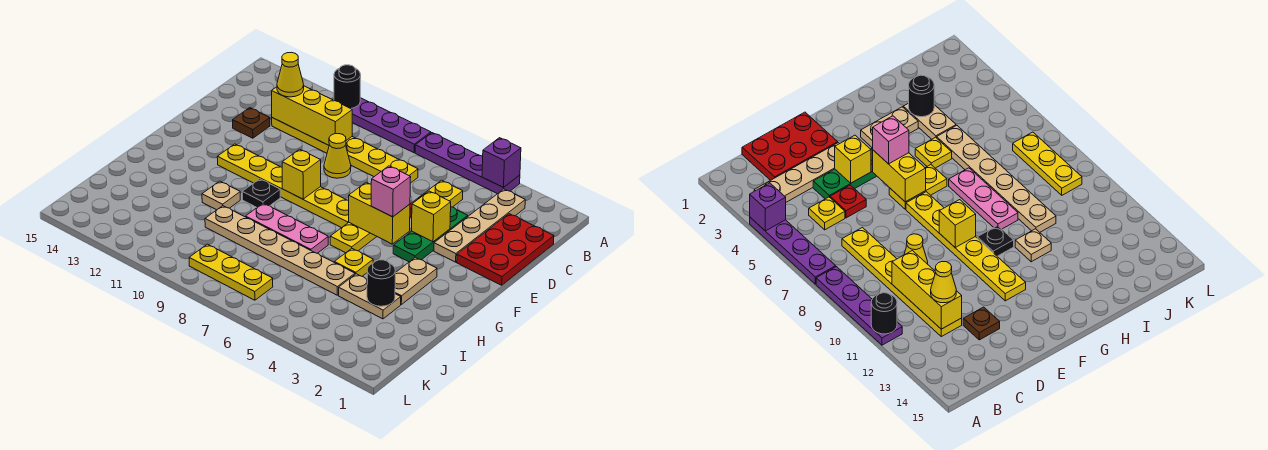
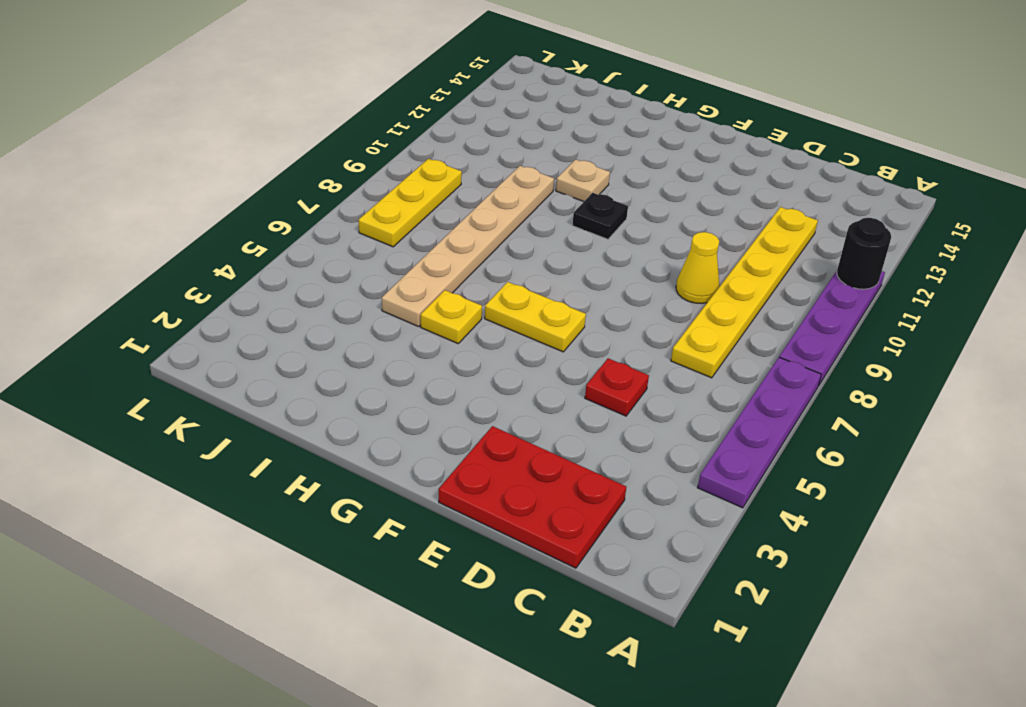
none -> tan plate B3:E3 level 1
none -> yellow plate C5 level 1
none -> green plate D4:F4 level 1

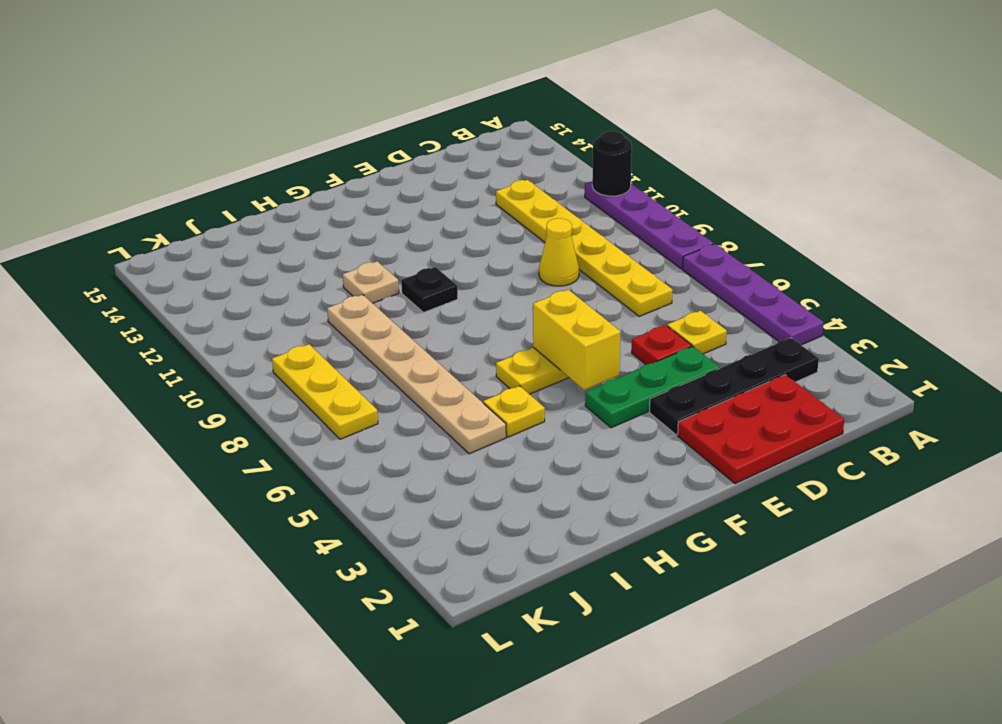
black plate B3:E3 level 1 -> tan plate B3:E3 level 1
none -> brown plate D13 level 1
none -> yellow plate F7:F12 level 1
none -> tan plate G3:H3 level 1

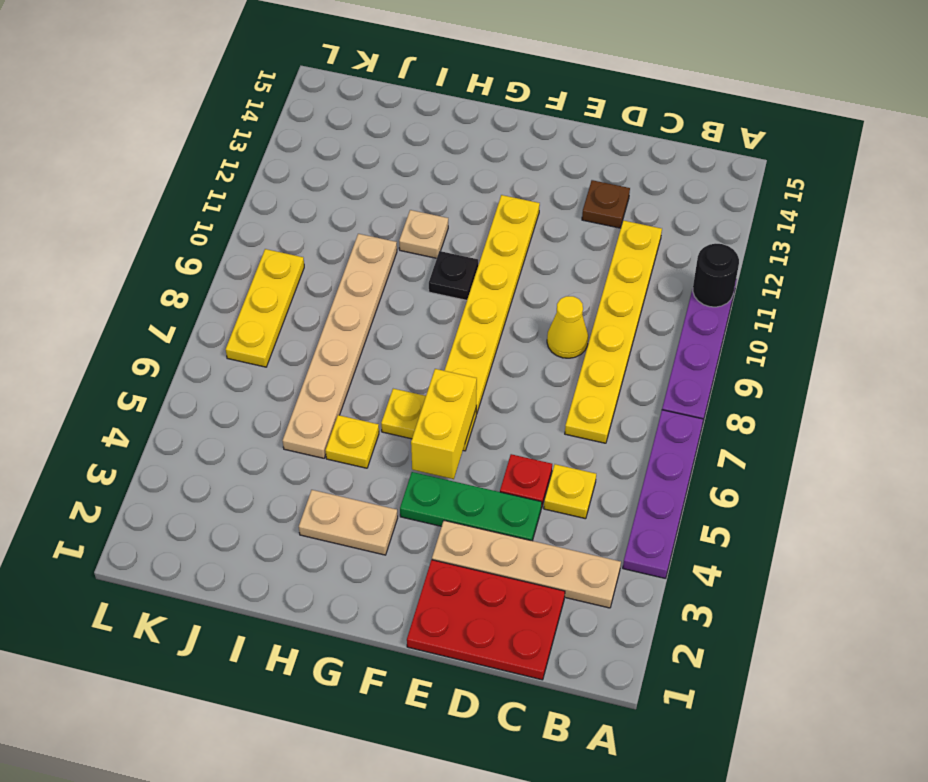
none -> pink plate H7:H9 level 1
none -> tan plate I3:I4 level 1
none -> purple brick A4 level 2

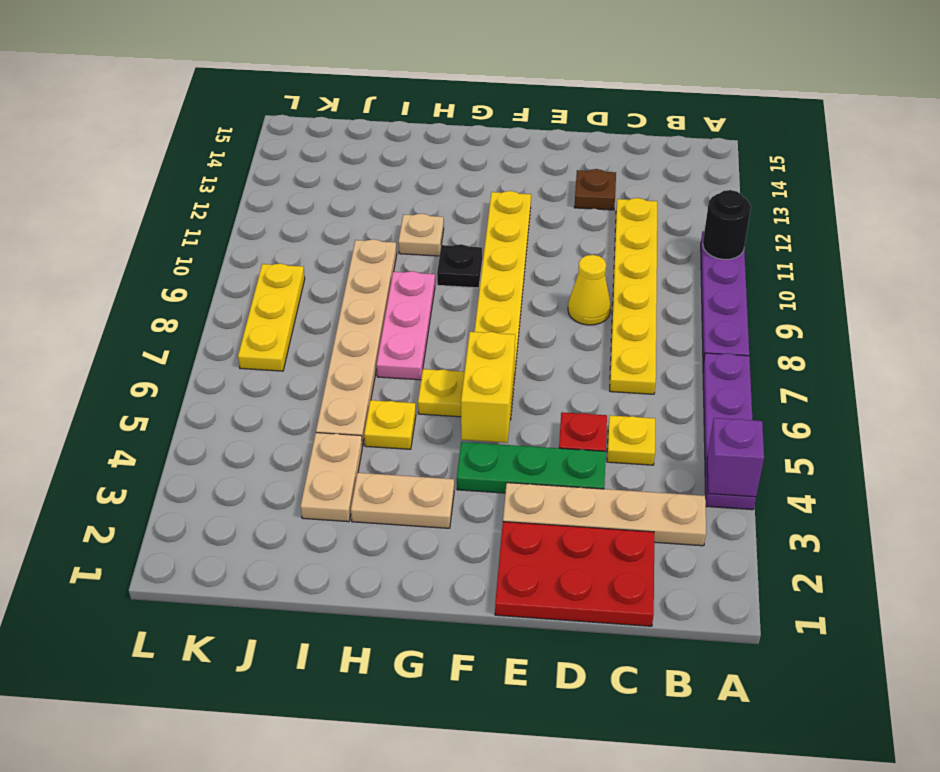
none -> yellow brick C10:C12 level 2
none -> yellow brick E4 level 2
none -> yellow brick F9 level 2

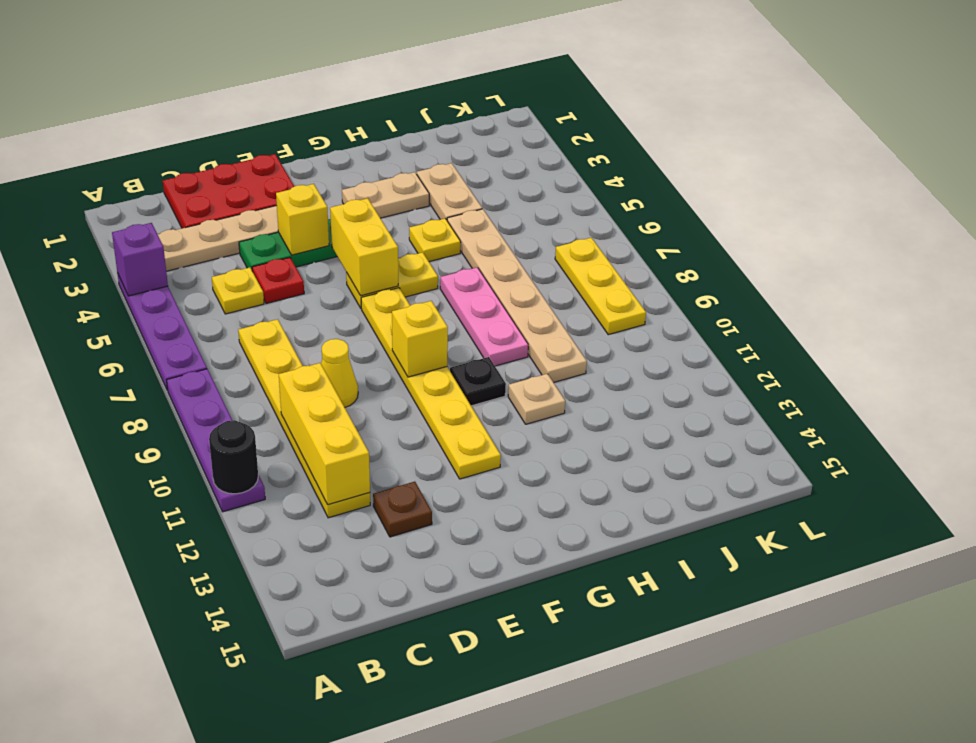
none -> black round brick I3 level 2
none -> yellow cone C12 level 3
none -> pink brick F5 level 3

